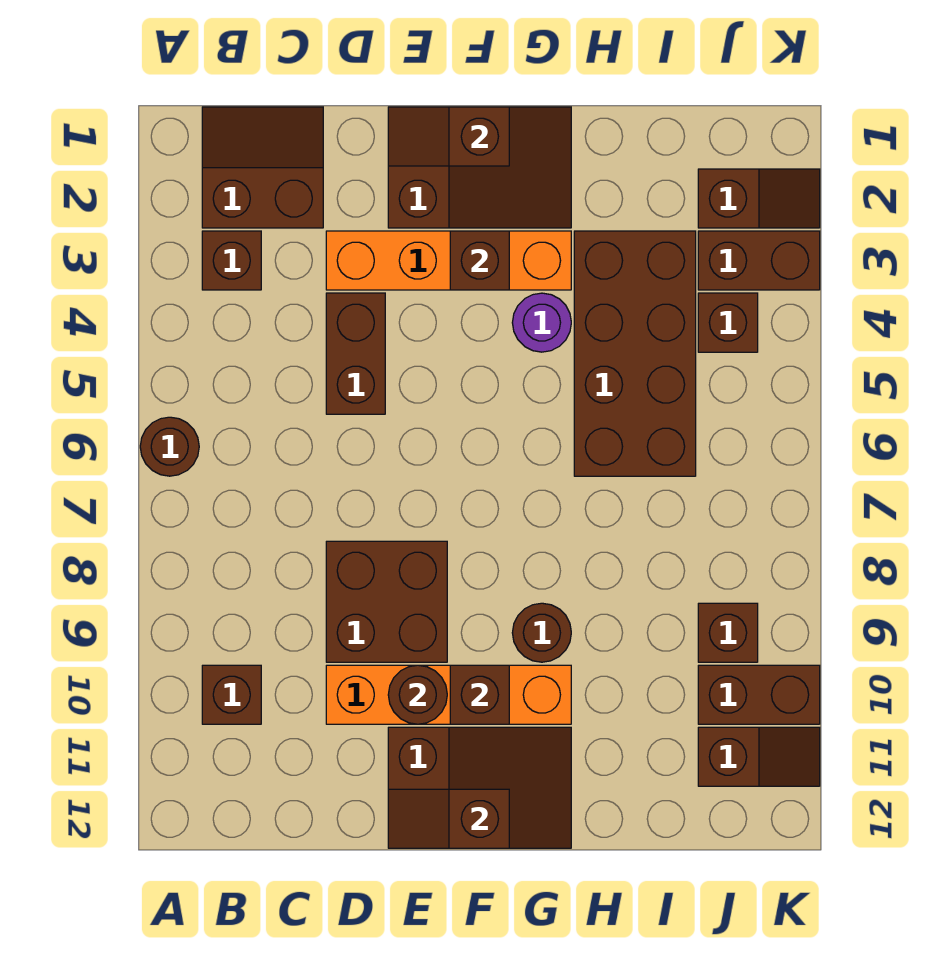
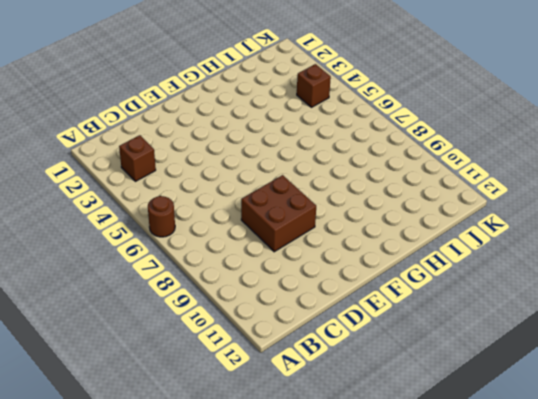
none -> brown slope B1:C2 level 1 top 2
none -> brown brick B10 level 1
none -> orange brick D3:G3 level 1

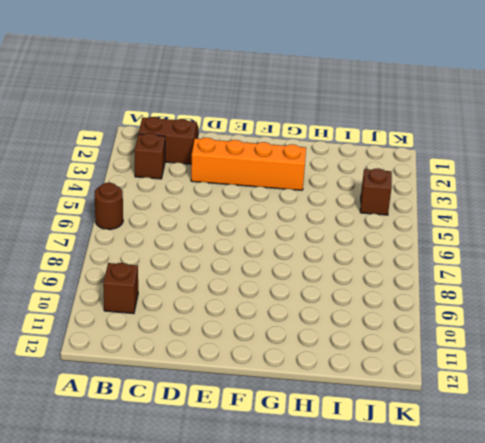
none -> brown brick D4:D5 level 1
none -> brown brick D8:E9 level 1
none -> orange brick D10:G10 level 1

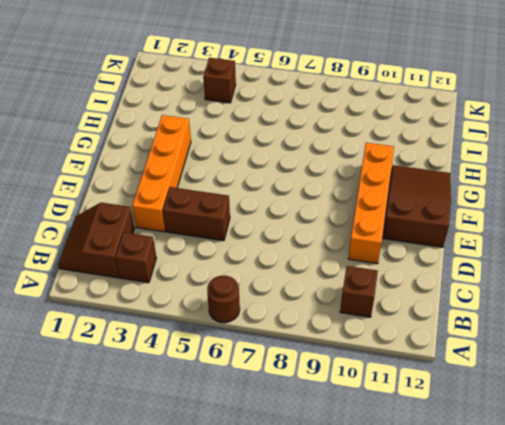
none -> brown brick D8:E9 level 1
none -> brown slope E1:G2 level 1 top E
none -> purple round brick G4 level 1

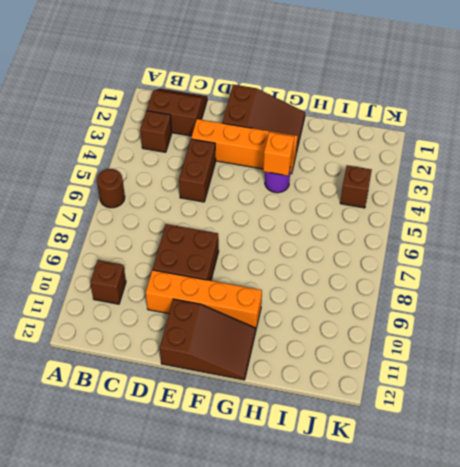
orange brick G4 level 2 -> none
none -> brown round brick G9 level 1
none -> brown brick H3:I6 level 1
none -> brown slope J2:K2 level 1 top J

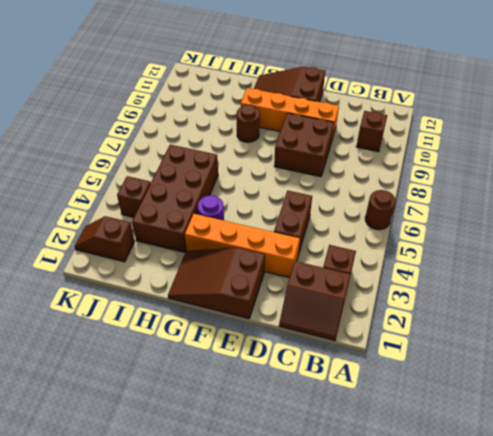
none -> brown brick J3:K3 level 1
none -> brown brick J9 level 1
none -> brown brick J10:K10 level 1

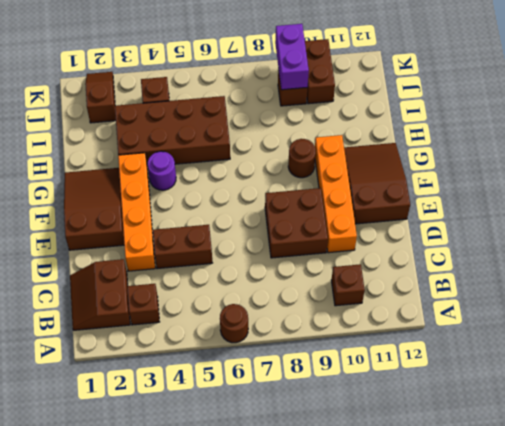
purple brick J9:K9 level 2 -> none
none -> brown brick J3:K3 level 1
none -> brown slope J11:K11 level 1 top J
none -> brown slope E1:F1 level 2 top F

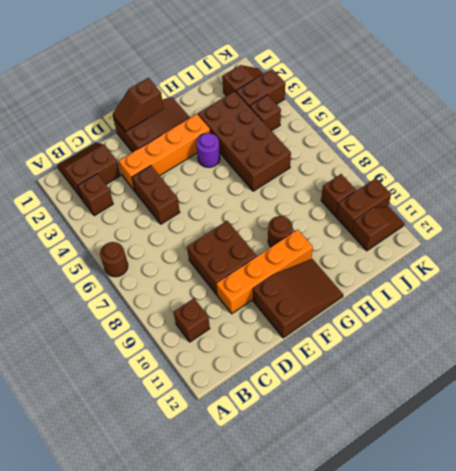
none -> brown round brick E10 level 2
none -> brown slope E12:F12 level 2 top F
none -> brown brick F3 level 2

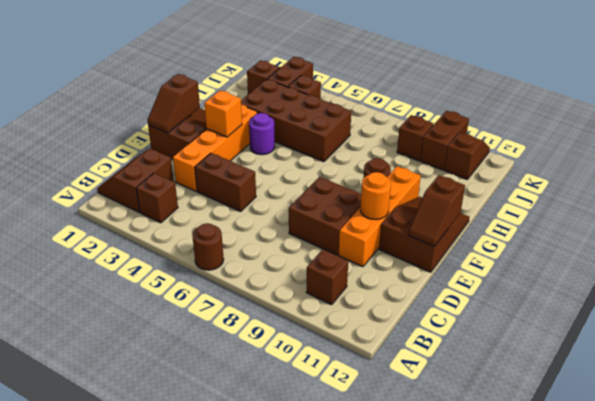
orange round brick E10 level 2 -> brown round brick E10 level 2
orange brick F3 level 2 -> brown brick F3 level 2
none -> brown brick F10 level 2

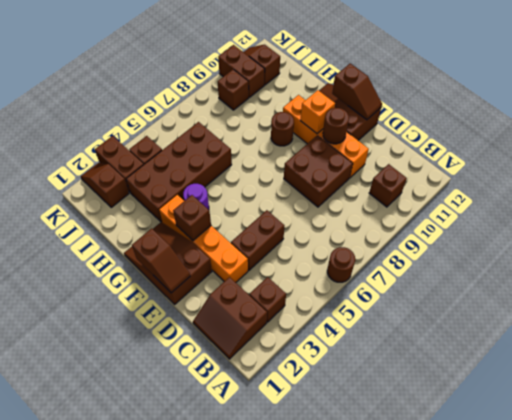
orange brick F10 level 2 -> brown brick F10 level 2

